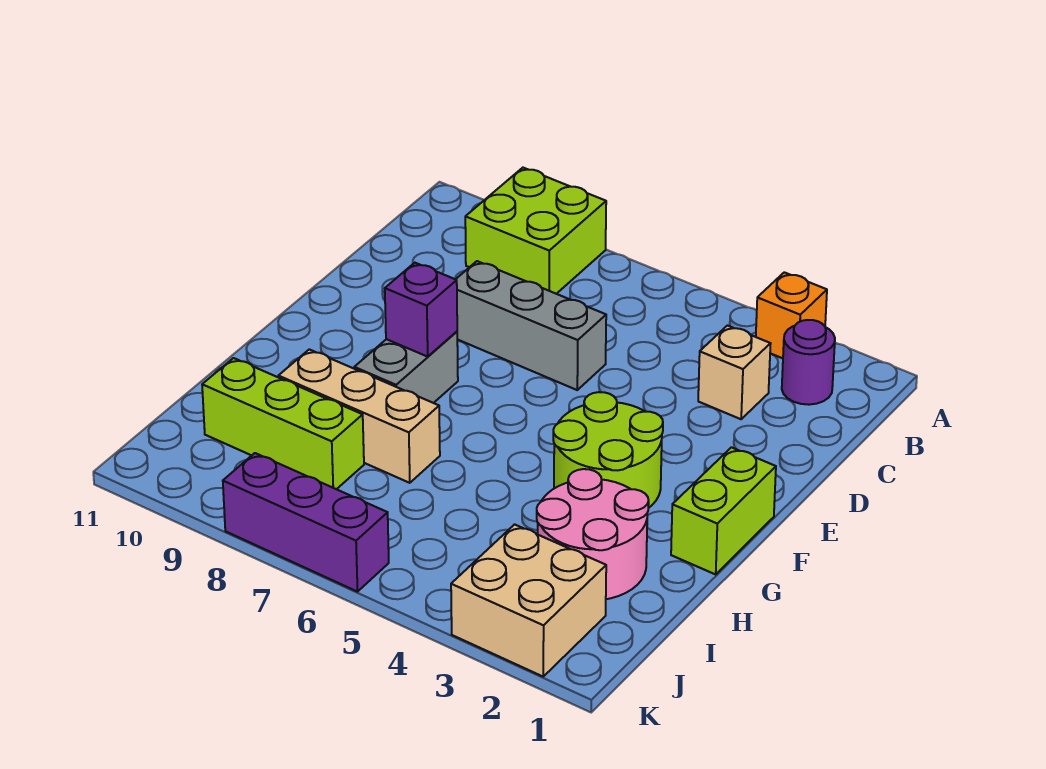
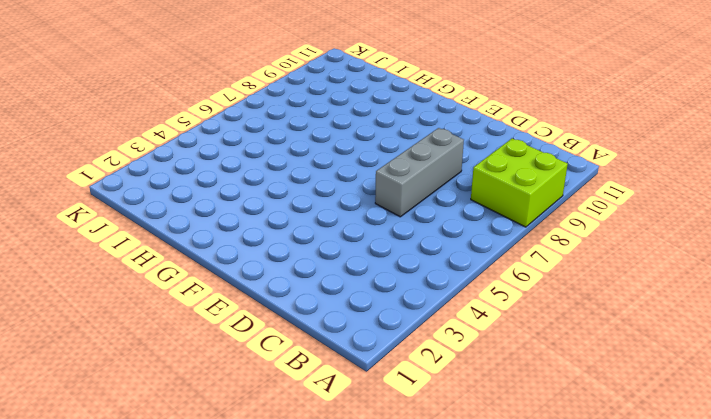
none -> orange brick A3 level 1
none -> purple round brick B2 level 1
none -> tan brick C3 level 1

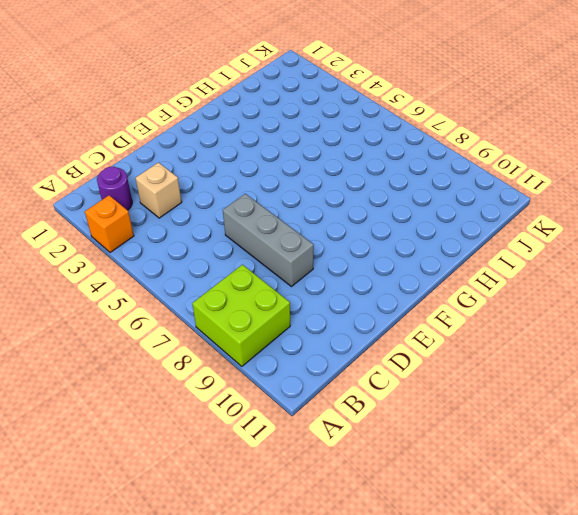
none -> lime brick F1:G1 level 1
none -> lime round brick F3:G4 level 1
none -> grey brick F8:G8 level 1

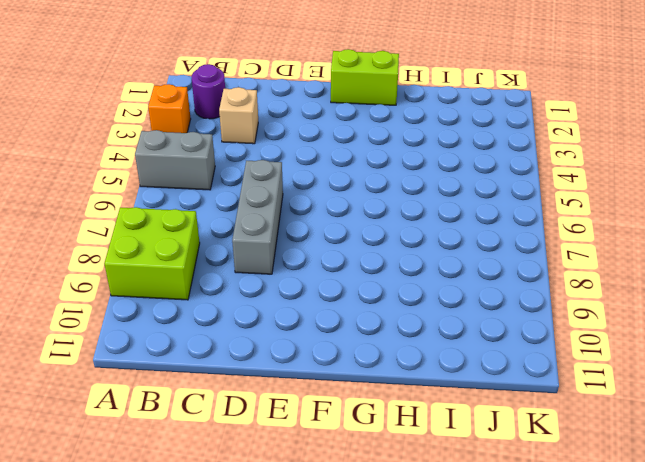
grey brick A5:B5 level 1 -> grey brick F8:G8 level 1
none -> lime round brick F3:G4 level 1
none -> pink round brick H2:I3 level 1
none -> tan brick H7:H9 level 1

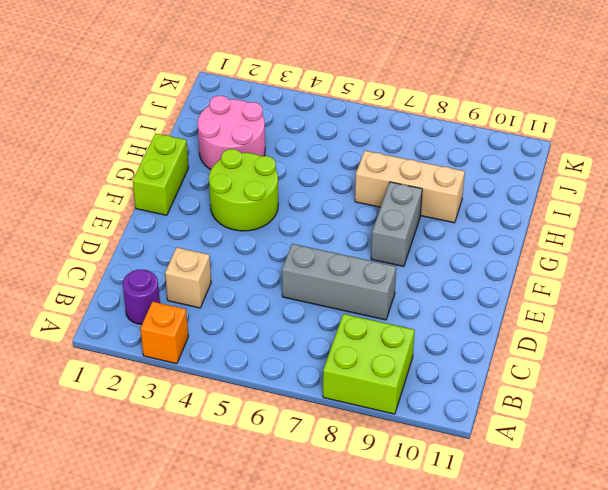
none -> lime brick I8:I10 level 1
none -> tan brick J2:K3 level 1
none -> purple brick K6:K8 level 1

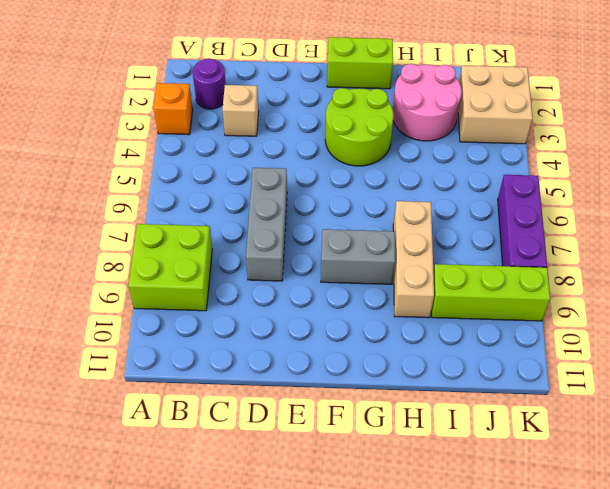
lime brick I9:K9 level 1 -> lime brick I8:I10 level 1
none -> purple brick F8 level 2

